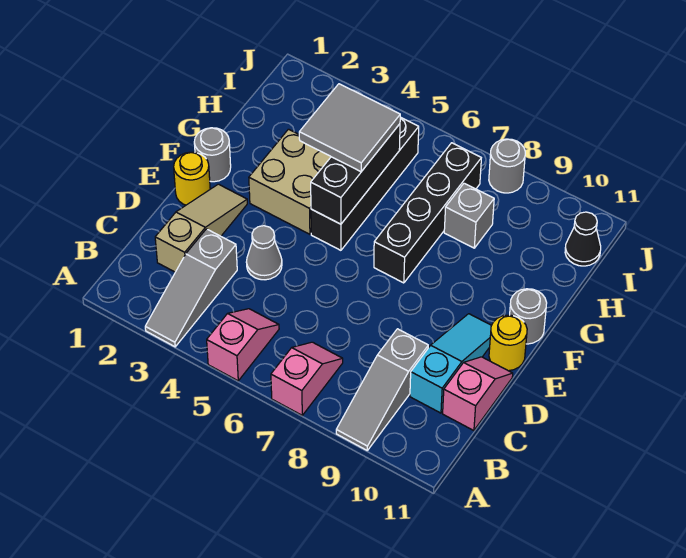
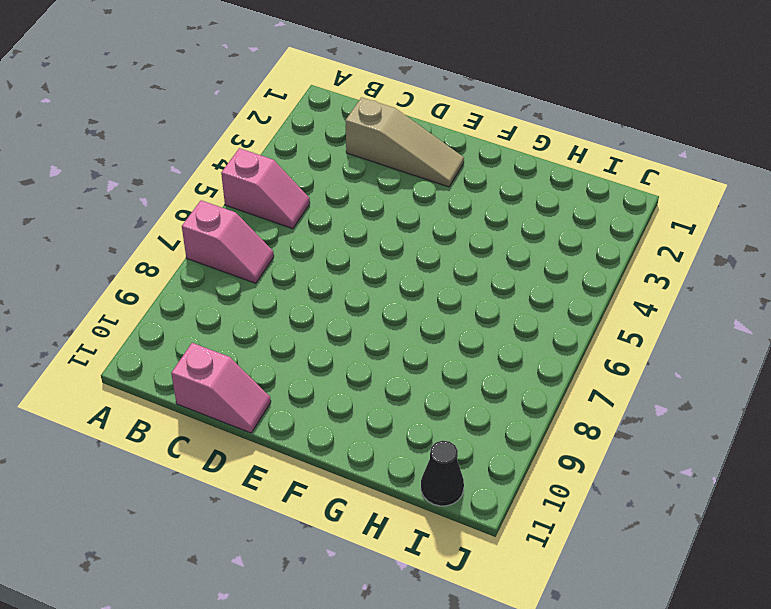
none -> grey slope A3:C3 level 1 top C
none -> grey slope A9:C9 level 1 top C
none -> cyan slope C10:E10 level 1 top C

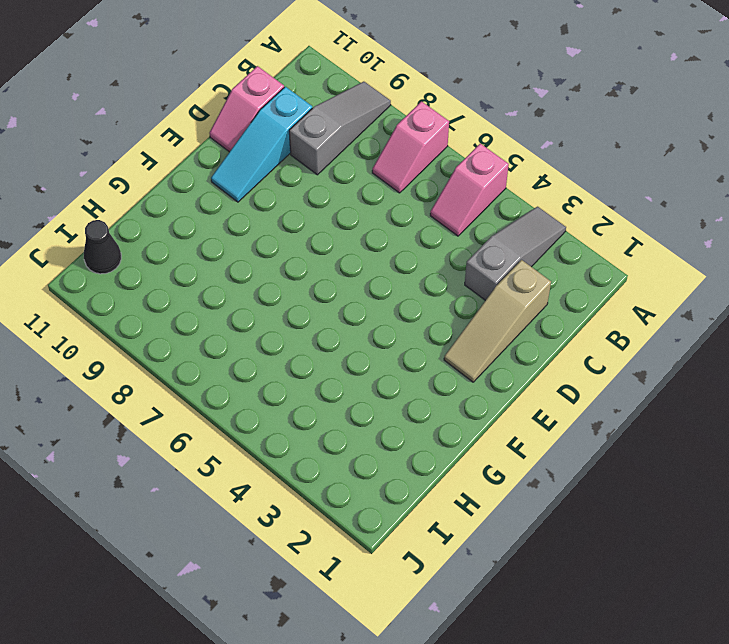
none -> grey cone D4 level 1
none -> yellow round brick E1 level 1
none -> yellow round brick E11 level 1

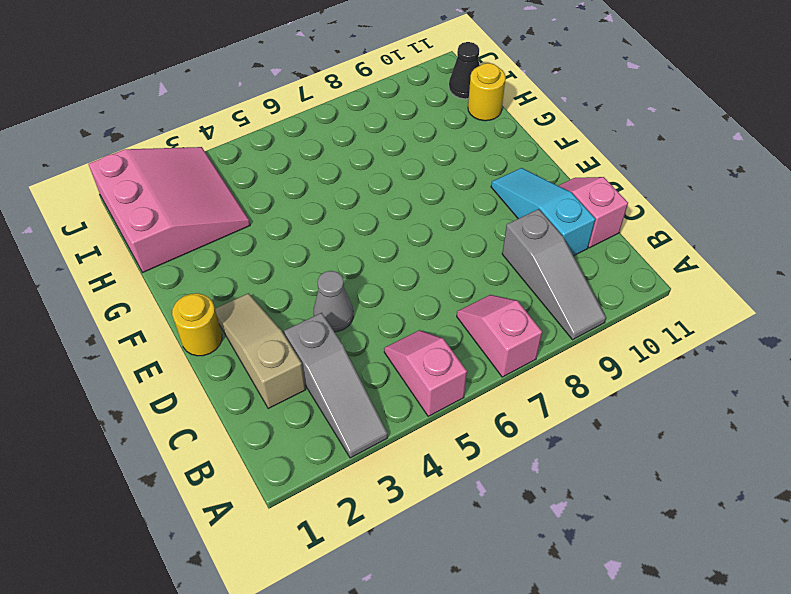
pink slope H1:J3 level 1 top 1 -> none
yellow round brick H11 level 1 -> yellow round brick E11 level 1
none -> grey round brick F1 level 1
none -> tan brick F3:G4 level 1
none -> black brick F5:I5 level 1

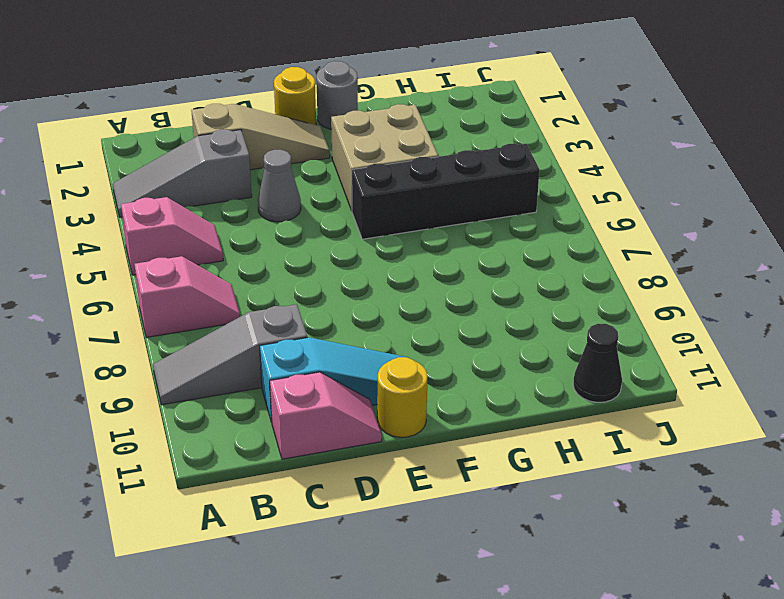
none -> black brick F7:I7 level 1
none -> grey round brick F11 level 1
none -> grey brick H8 level 1

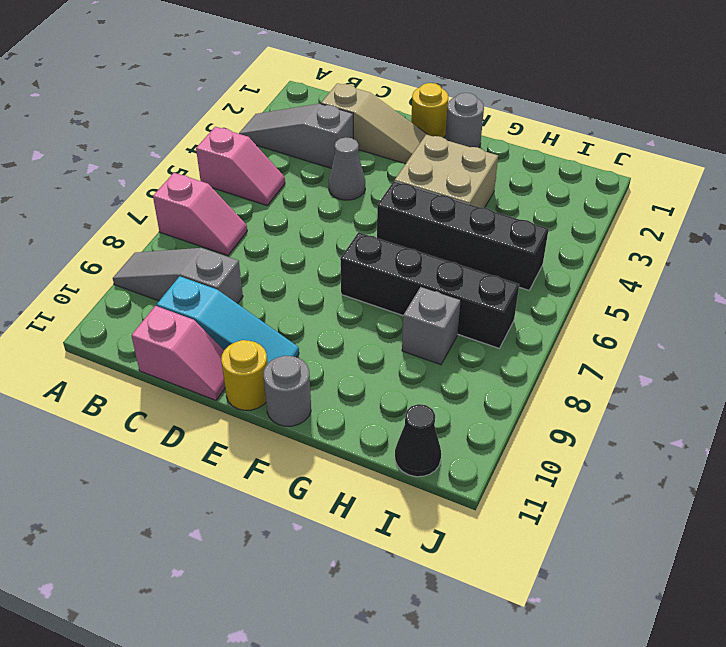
none -> grey round brick J8 level 1
none -> black brick F5:H5 level 2
none -> grey tile G4:H5 level 3

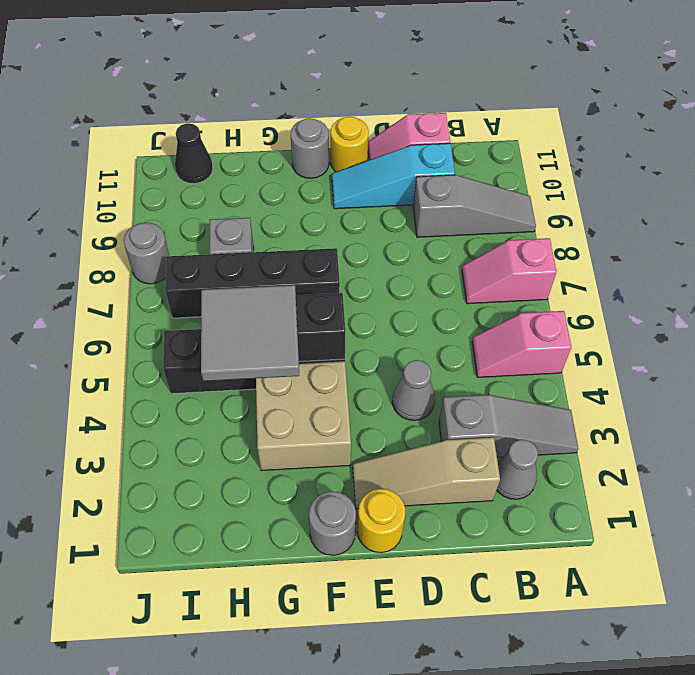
grey cone B2 level 1 -> none

